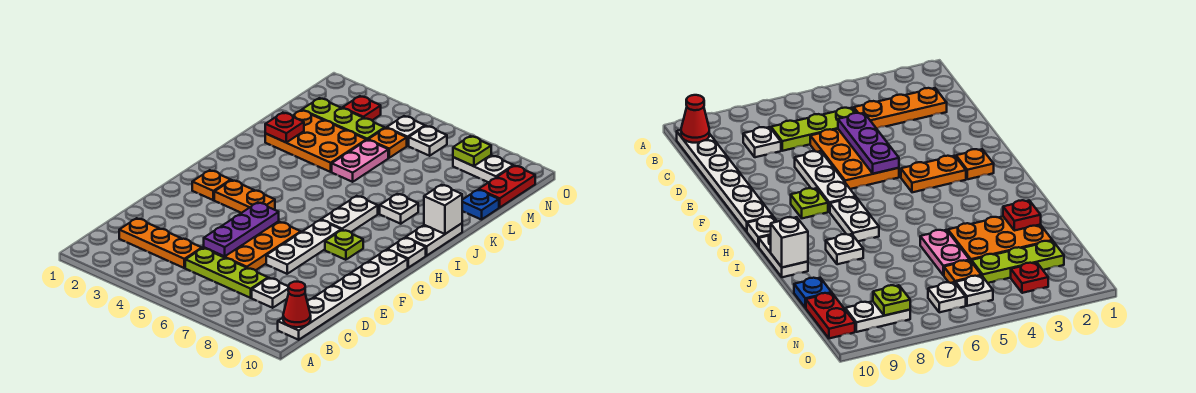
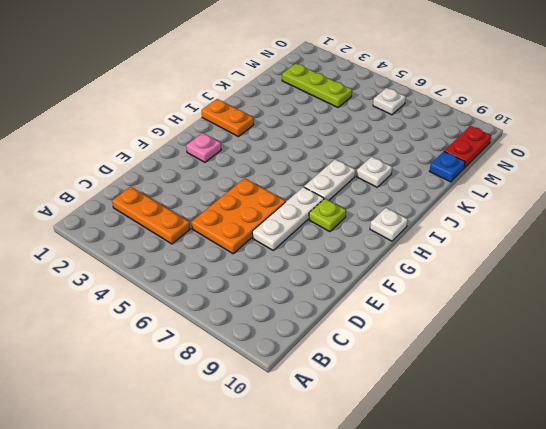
pink plate G2 level 1 -> orange plate G2 level 1
orange plate I1:I2 level 1 -> orange plate G3:G4 level 1
none -> white plate B10:G10 level 1
none -> lime plate C5:C7 level 1
none -> white plate C8 level 1

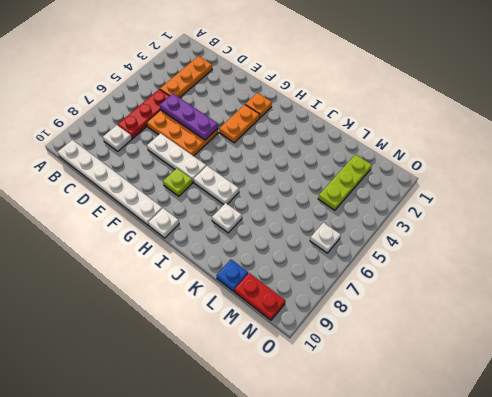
red plate C5:C7 level 1 -> lime plate C5:C7 level 1
none -> white plate I10:J10 level 1
none -> orange plate K2:L4 level 1
none -> pink plate K5:L5 level 1

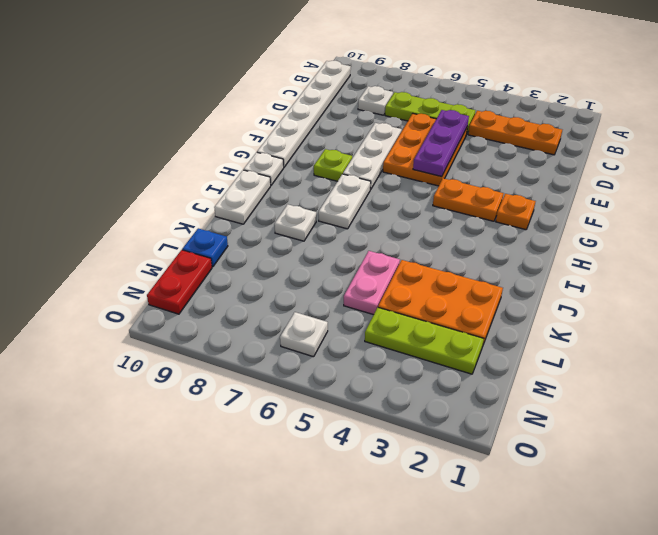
none -> orange plate M5 level 1
none -> red plate N3 level 1
none -> white plate N5 level 1

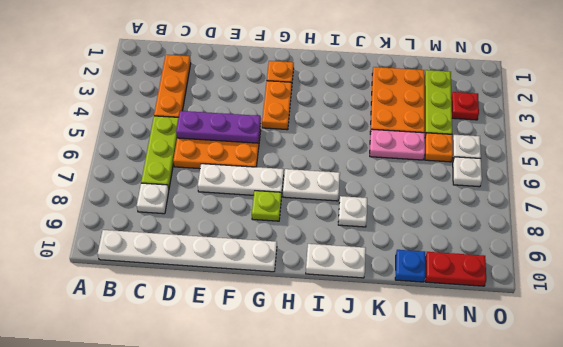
none -> white plate H10 level 1
none -> white plate N8:N9 level 1
none -> red cone B10 level 2

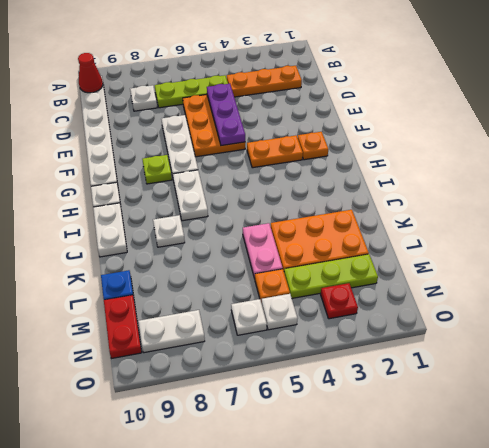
none -> white brick J10 level 2
none -> red plate K2 level 2
none -> lime plate N8 level 2

